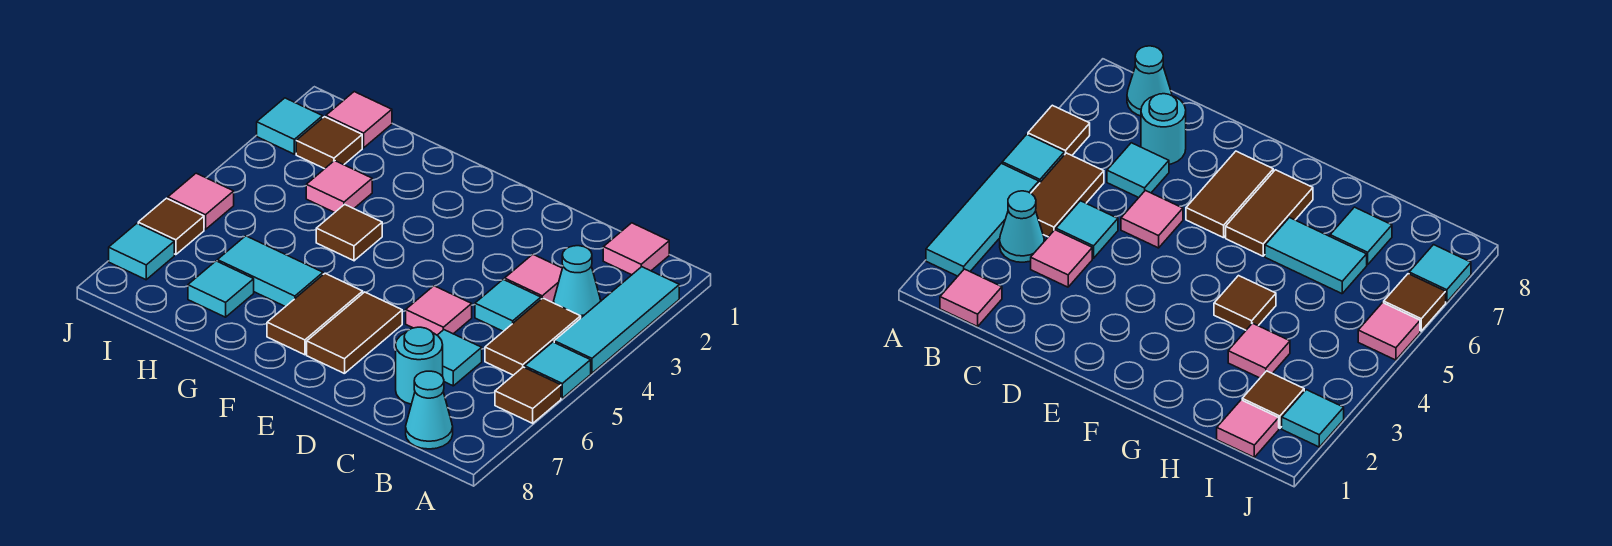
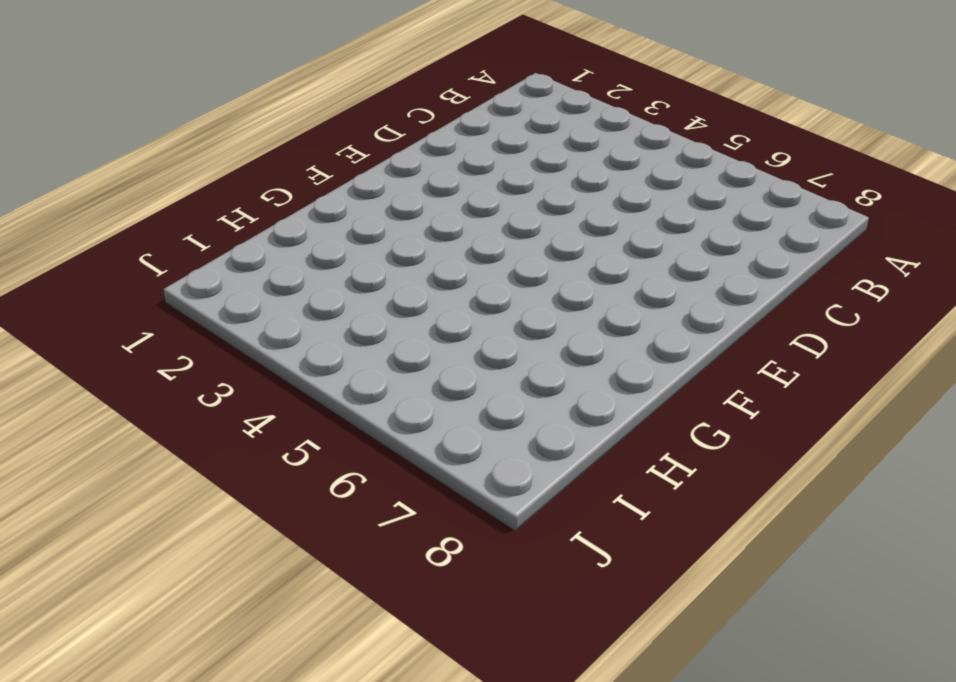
none -> cyan tile A2:A4 level 1
none -> cyan tile A5 level 1
none -> brown tile A6 level 1

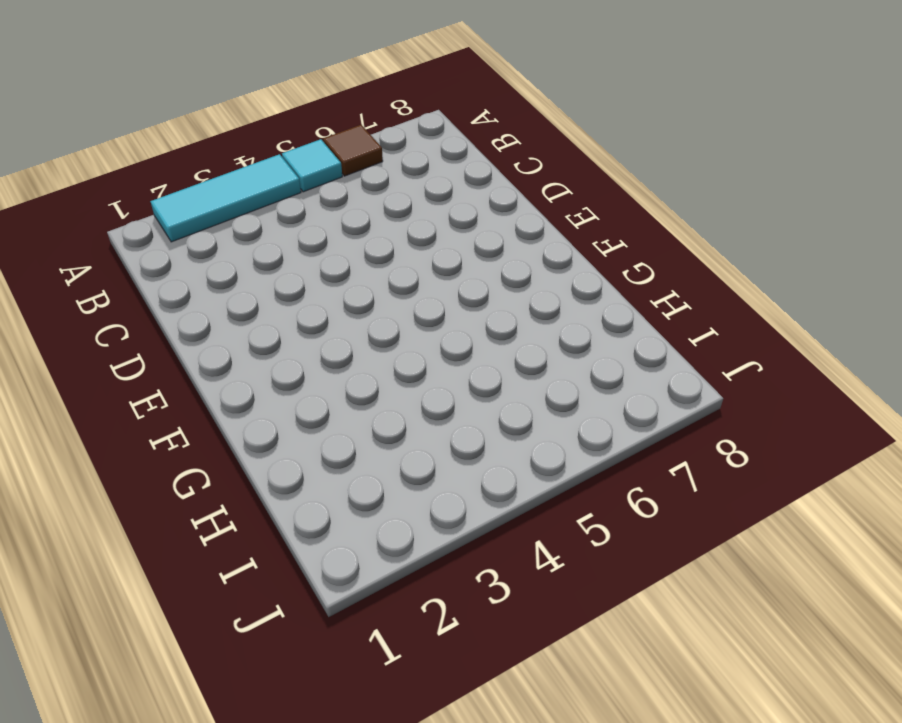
none -> pink tile B1 level 1
none -> cyan cone B3 level 1
none -> brown tile B4:B5 level 1

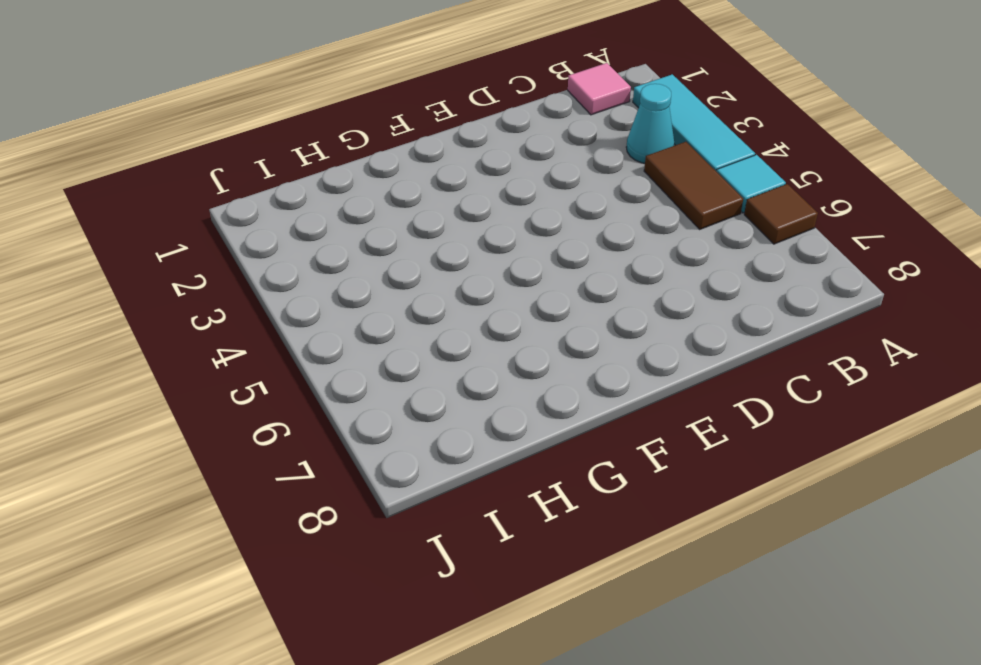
none -> cyan cone B8 level 1
none -> pink tile C3 level 1
none -> cyan tile C4 level 1

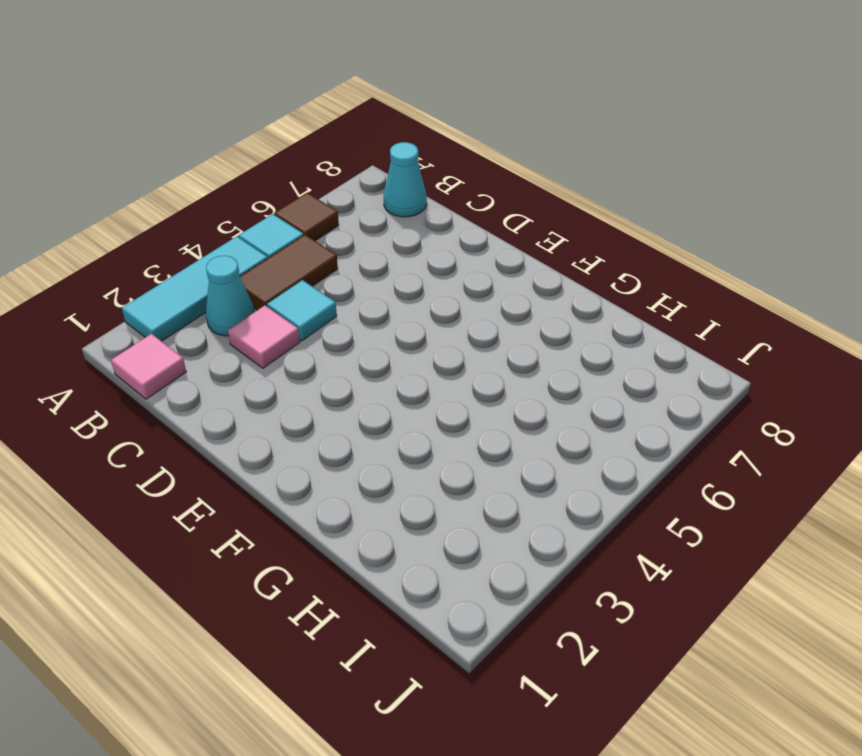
none -> cyan tile C6 level 1
none -> cyan round brick C7 level 1
none -> pink tile D5 level 1

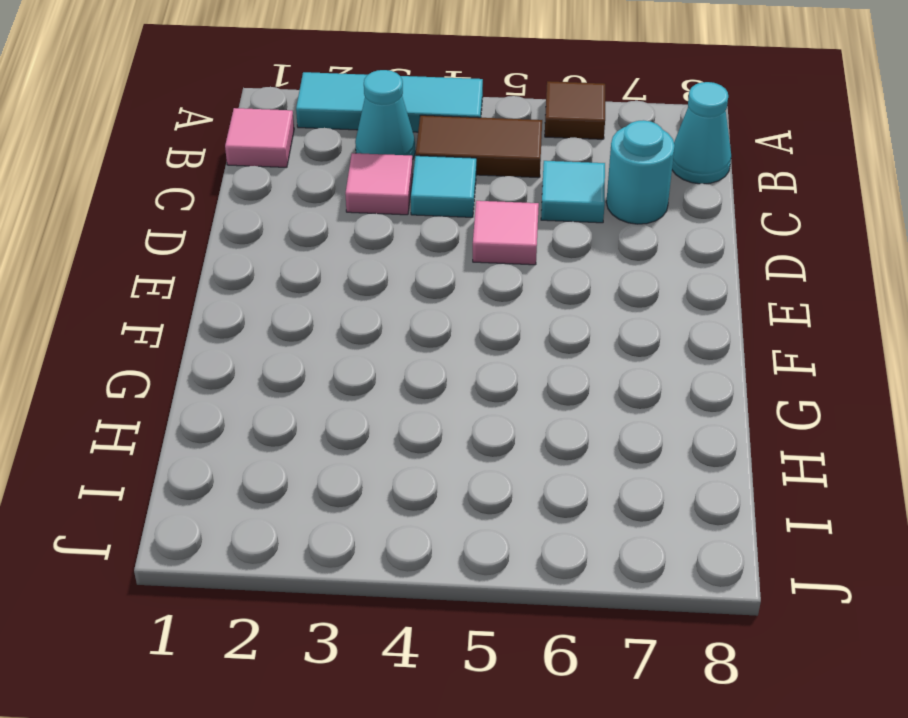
none -> cyan tile A5 level 1
none -> brown tile E6:E7 level 1
none -> brown tile F6:F7 level 1

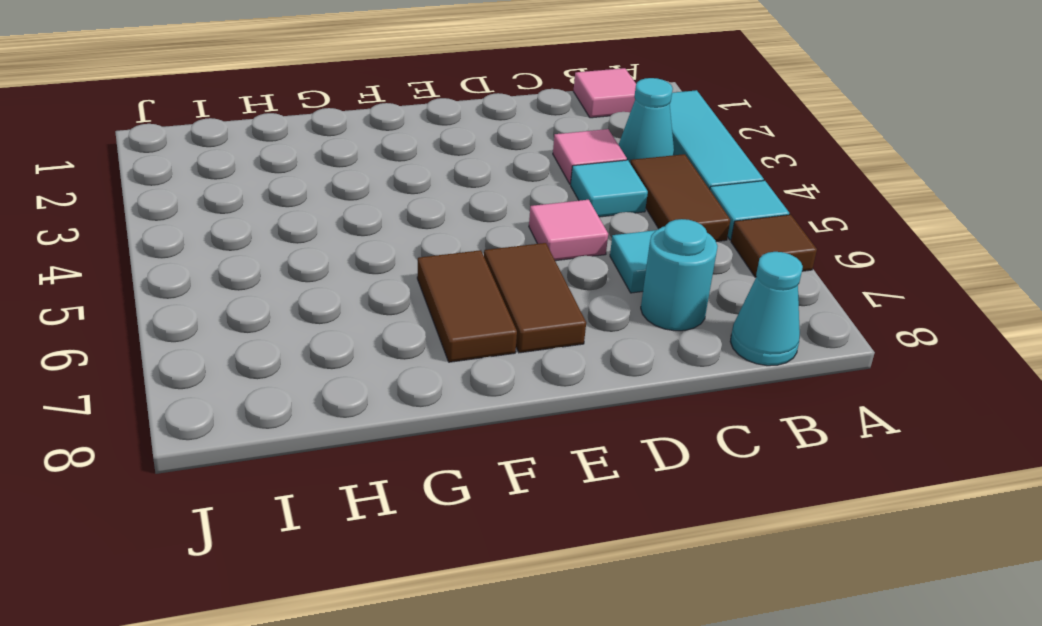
none -> brown tile G4 level 1
none -> cyan tile G6:H6 level 1
none -> pink tile H3 level 1

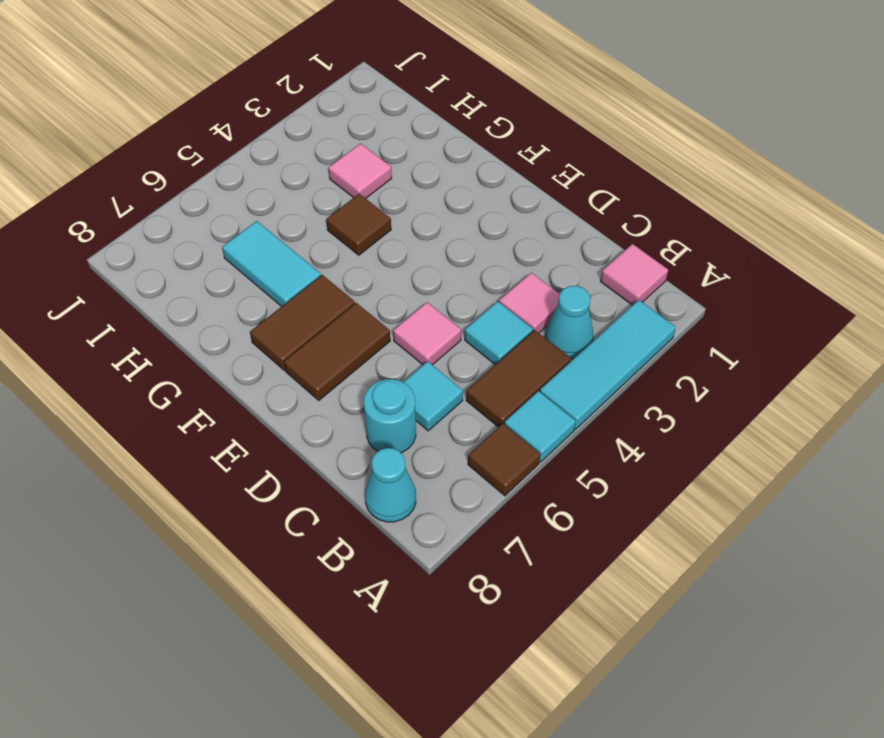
none -> cyan tile H7 level 1
none -> pink tile I1 level 1
none -> brown tile I2 level 1

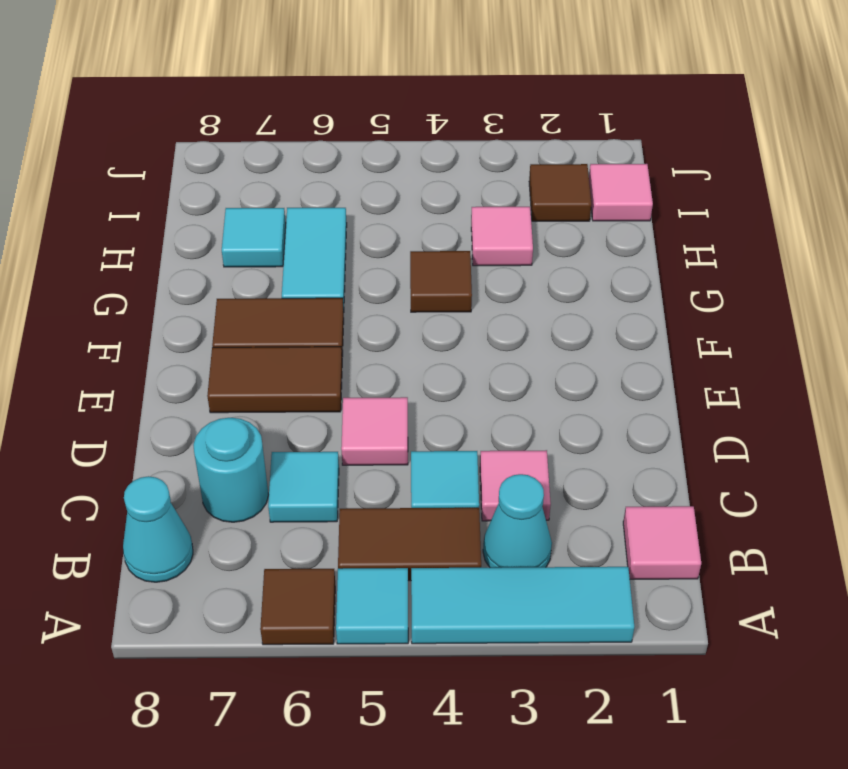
none -> cyan tile J2 level 1
none -> pink tile J5 level 1
none -> brown tile J6 level 1

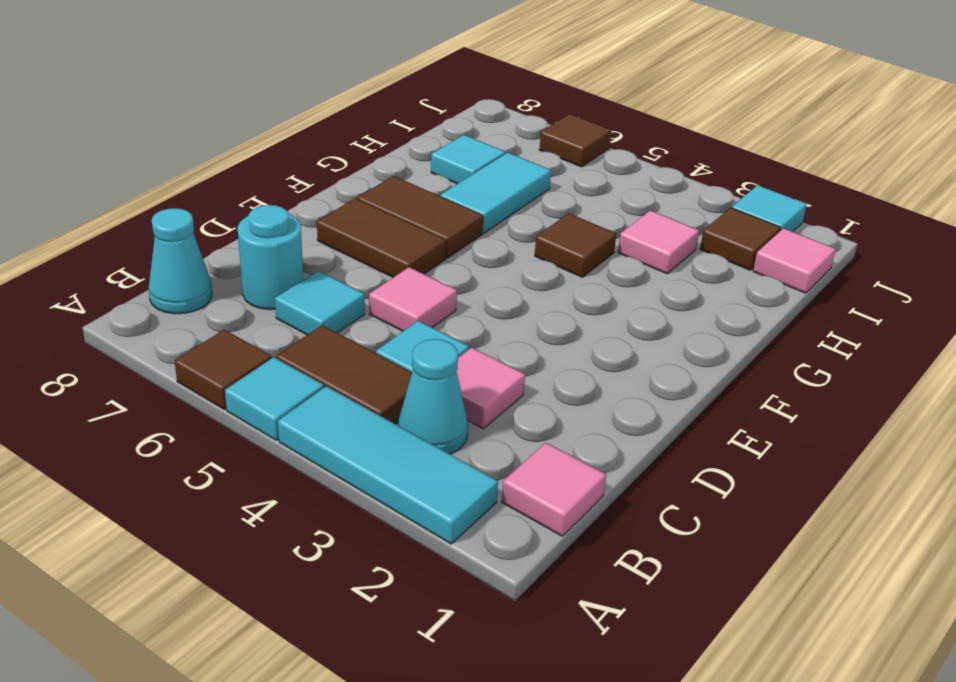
none -> pink tile J5 level 1
none -> cyan tile J7 level 1

